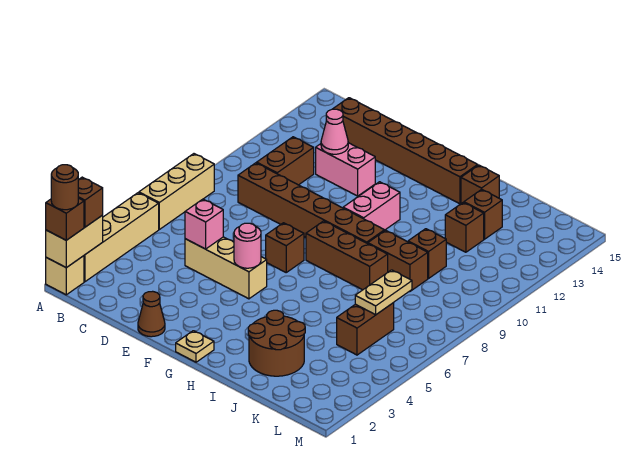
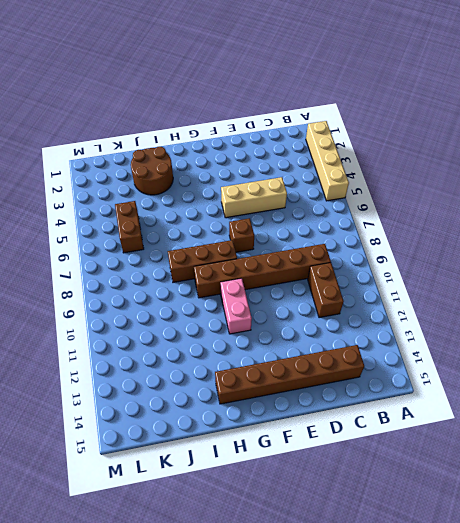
none -> tan brick A1 level 1
none -> tan brick A6:A8 level 1
none -> pink brick D12:E12 level 1

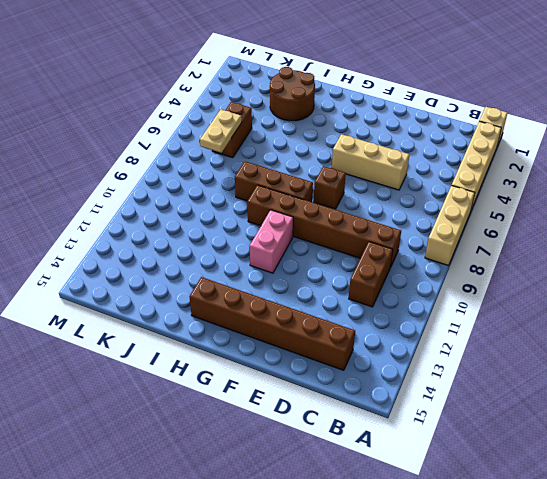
none -> pink brick D12:E12 level 1
none -> brown cone E1 level 1
none -> tan plate G1 level 1

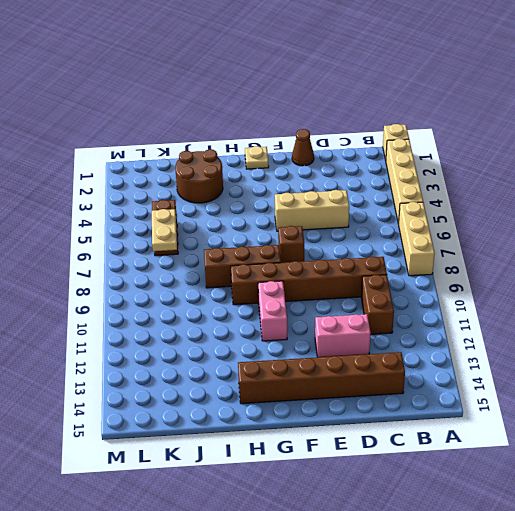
none -> brown brick I9:J9 level 1
none -> brown brick I14 level 1
none -> brown brick J10 level 1

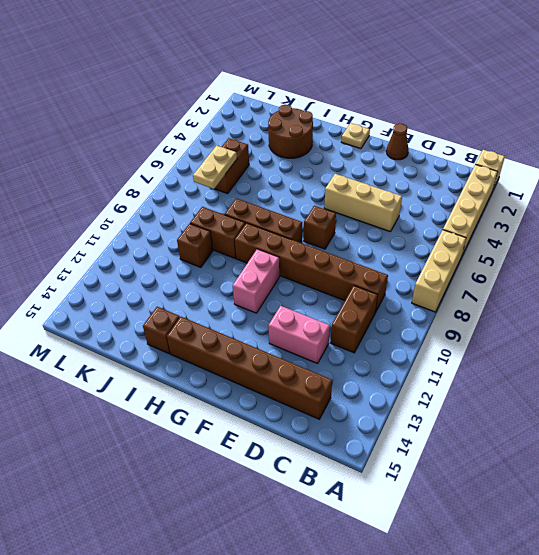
none -> brown brick J12 level 1
none -> brown brick J13 level 1
none -> tan brick A1:A2 level 2

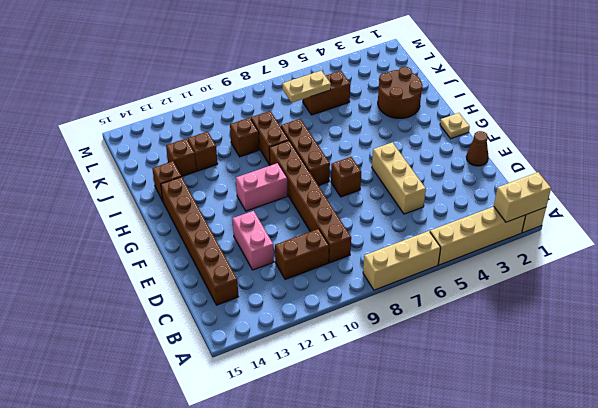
none -> pink brick D5 level 2
none -> pink cone D12 level 2
none -> pink round brick F5 level 2

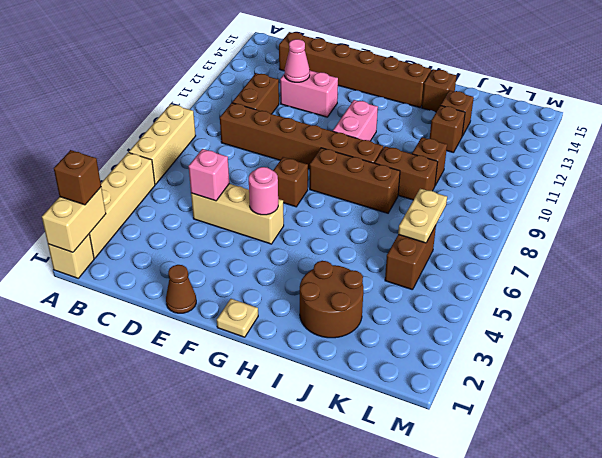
none -> brown brick A1 level 3
none -> brown round brick A1 level 4

